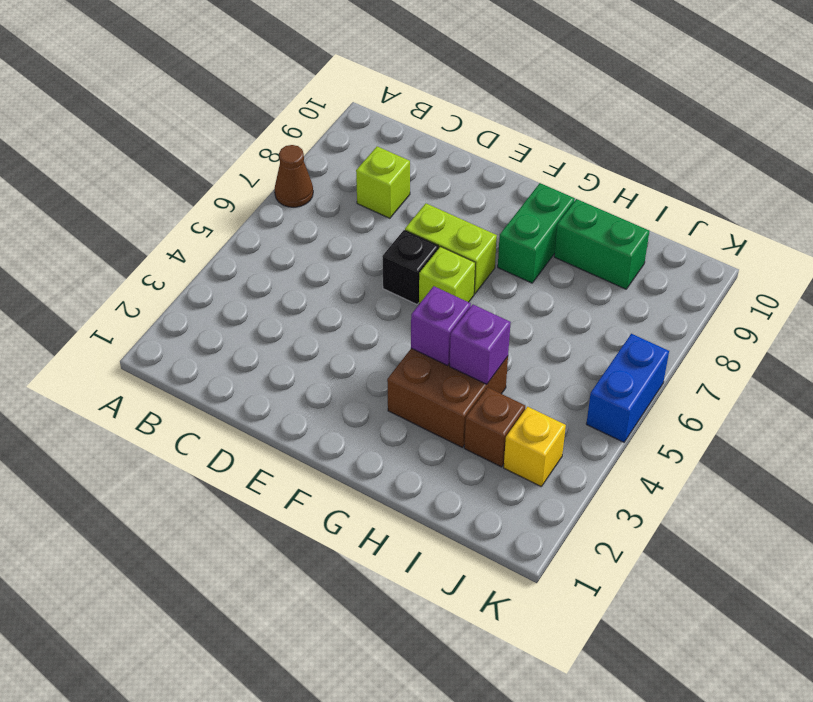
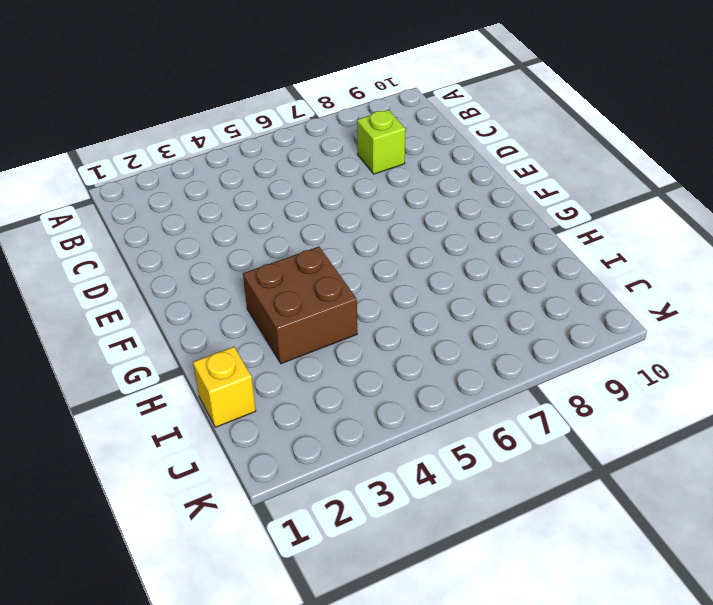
yellow brick I1 level 1 -> yellow brick J3 level 1
none -> brown cone A7 level 1
none -> black brick E6 level 1
none -> lime brick E7:F7 level 1

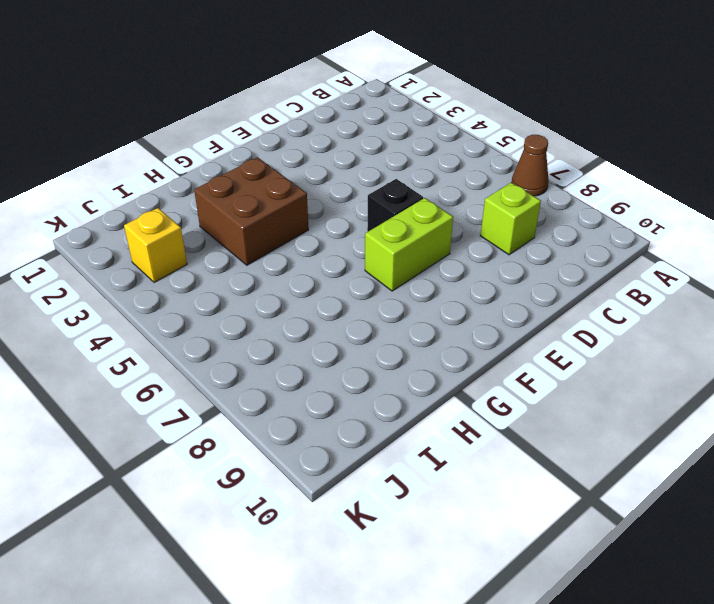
none -> lime brick F6 level 1
none -> green brick G8:G9 level 1
none -> green brick H9:I9 level 1

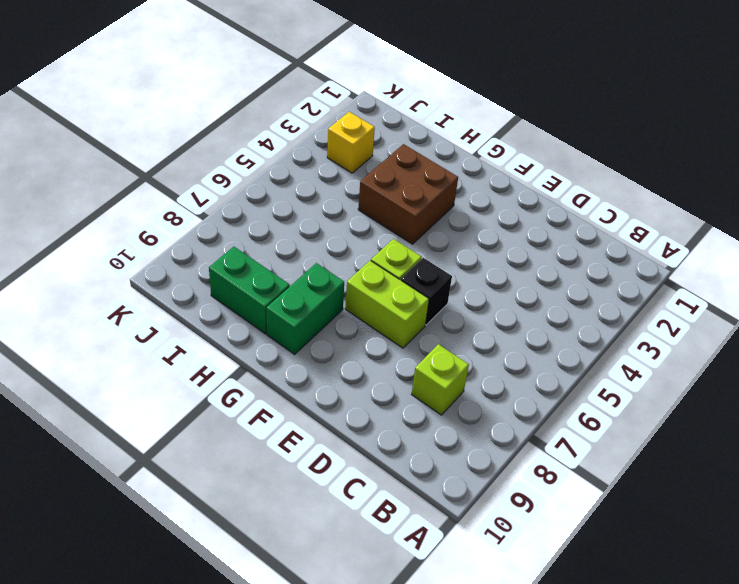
none -> brown cone A7 level 1
none -> brown brick I3 level 1
none -> blue brick K5:K6 level 1

